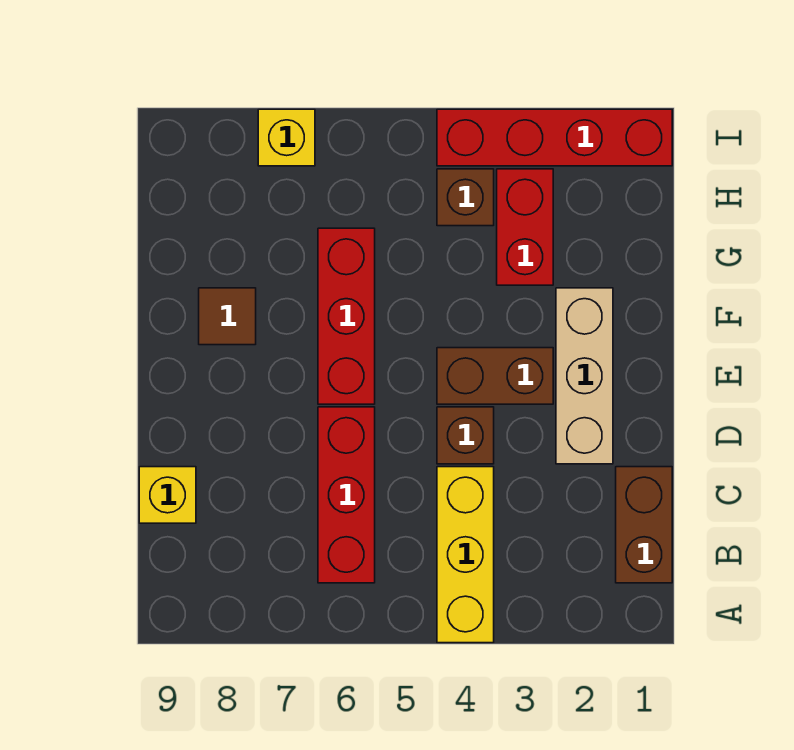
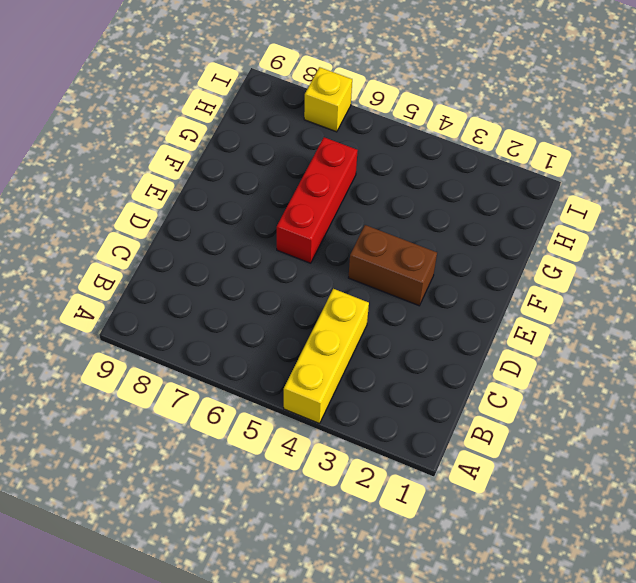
none -> brown brick B1:C1 level 1
none -> red brick B6:D6 level 1
none -> yellow brick C9 level 1

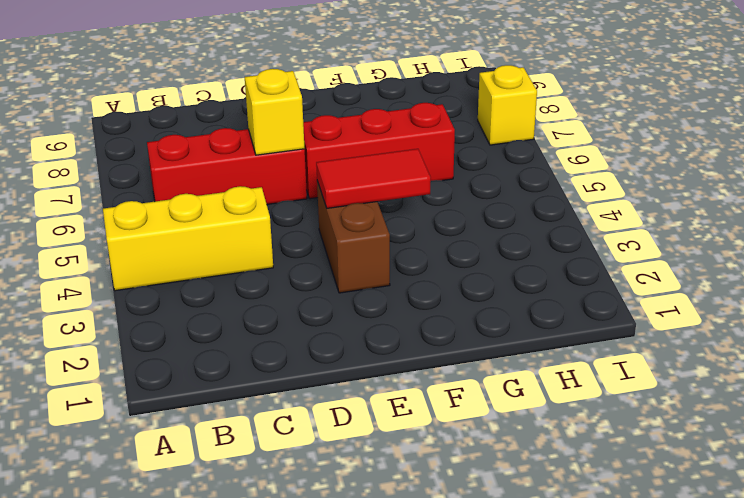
yellow brick D6 level 2 -> yellow brick C9 level 1
red tile E4:F4 level 2 -> none
none -> brown brick B1:C1 level 1
none -> tan brick D2:F2 level 1
none -> brown brick D4 level 1

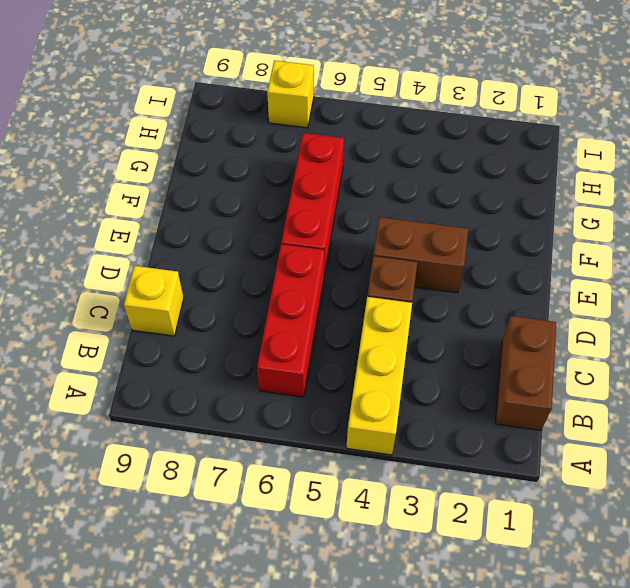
none -> tan brick D2:F2 level 1
none -> brown tile F8 level 1
none -> red brick G3:H3 level 1

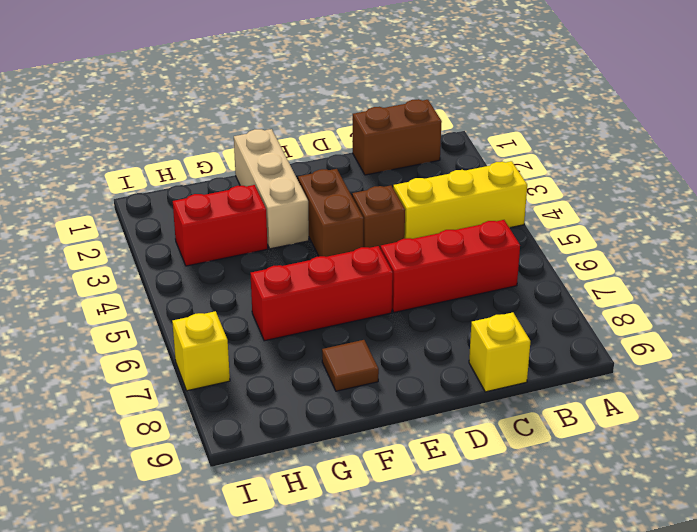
tan brick F1:F3 level 1 -> tan brick D2:F2 level 1
none -> brown brick H4 level 1
none -> red brick I1:I4 level 1

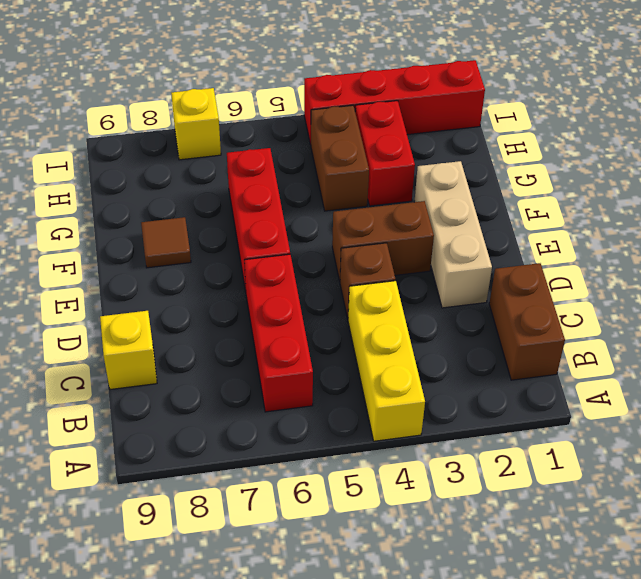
brown brick G4:H4 level 1 -> brown brick H4 level 1

